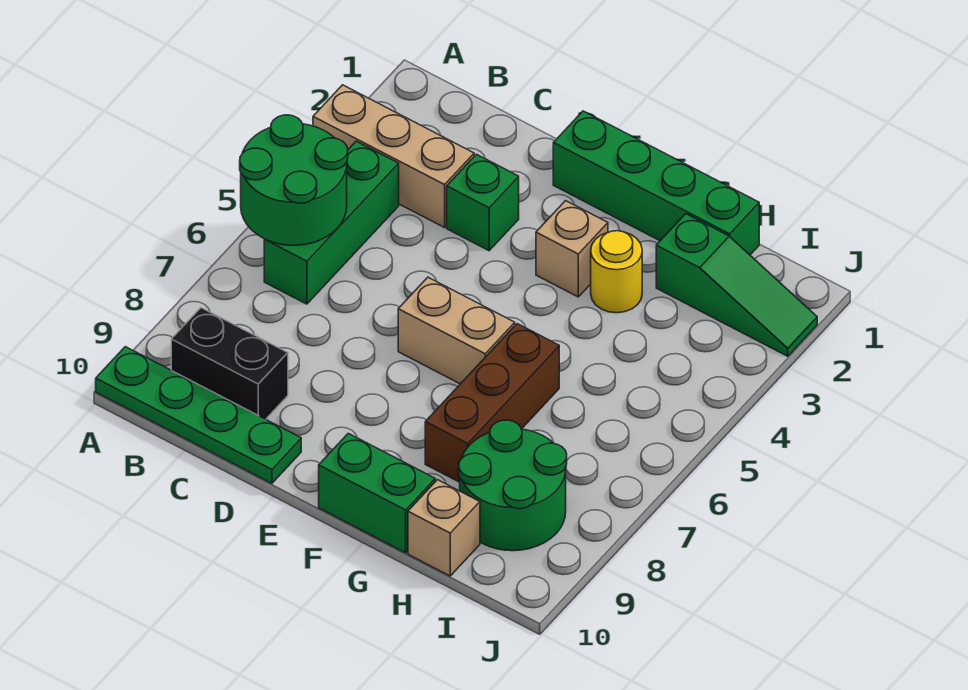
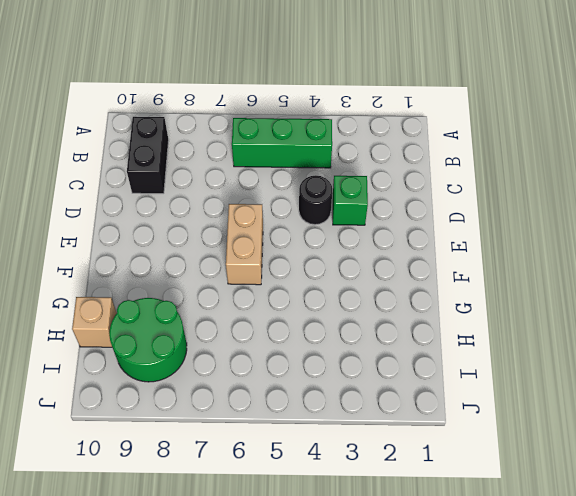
black round brick D4 level 1 -> none
none -> tan brick A3:C3 level 1
none -> green plate A10:D10 level 1
none -> green brick E1:H1 level 1

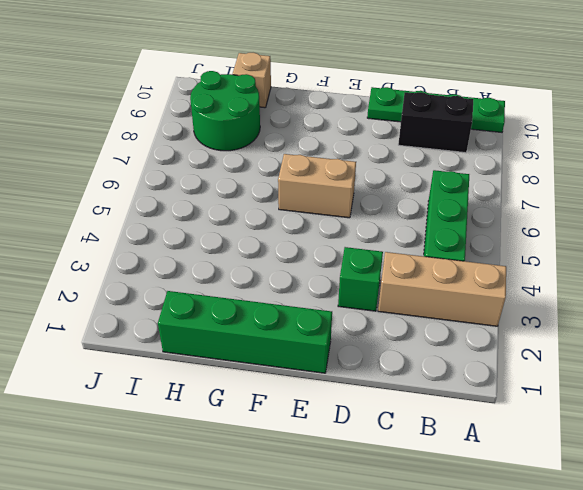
none -> tan brick F3 level 1
none -> green brick F10:G10 level 1
none -> yellow round brick G3 level 1

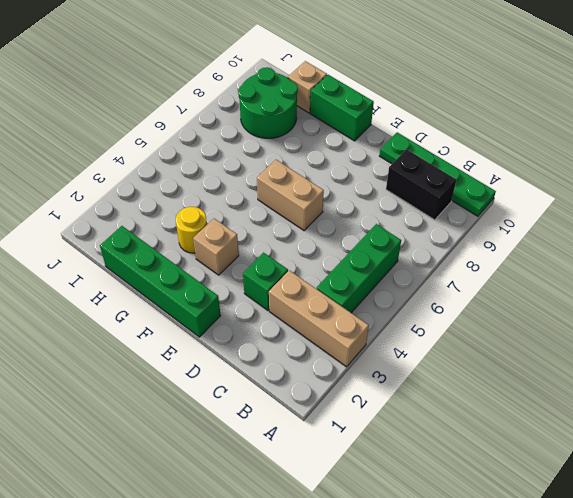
none -> brown brick G6:G8 level 1
none -> green slope H2:J2 level 1 top H
none -> green round brick A5:B6 level 2

